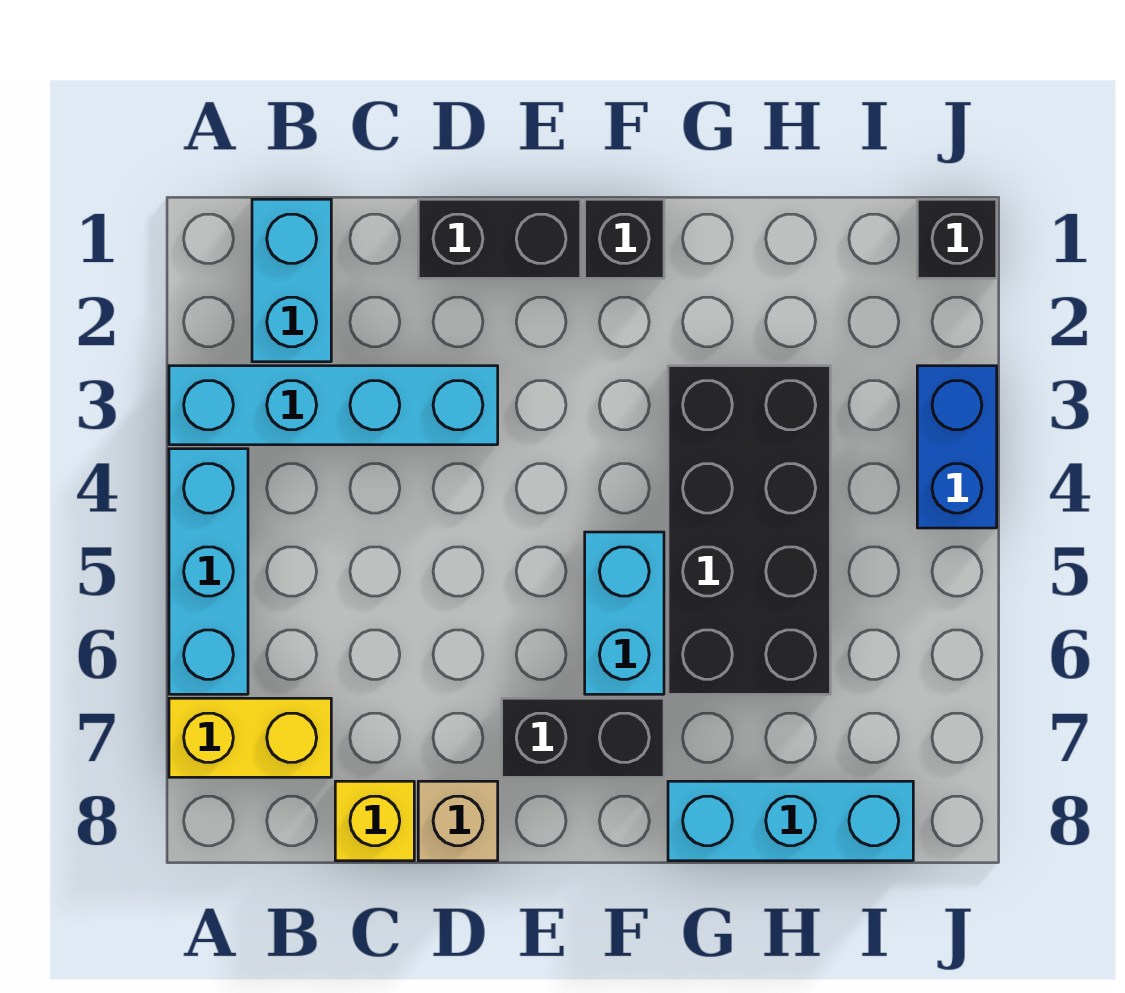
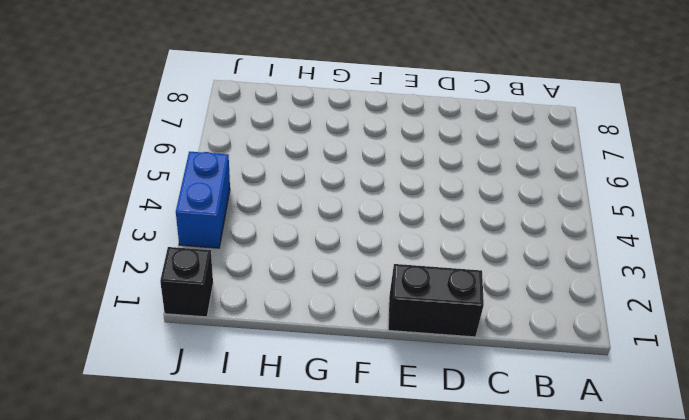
none -> cyan brick A3:D3 level 1
none -> cyan brick A4:A6 level 1
none -> yellow brick A7:B7 level 1

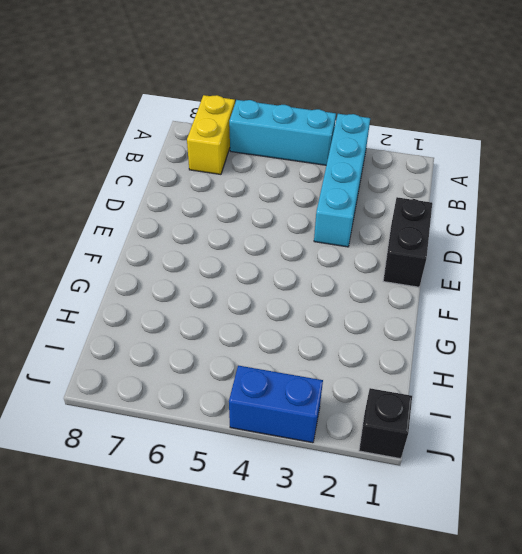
none -> cyan brick B1:B2 level 1
none -> yellow brick C8 level 1
none -> tan brick D8 level 1

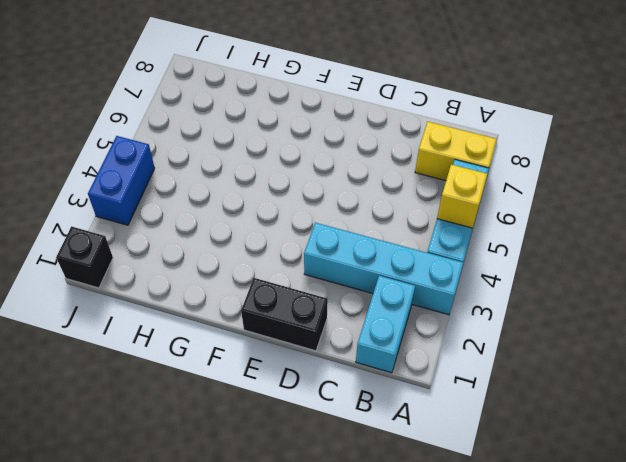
yellow brick A5 level 2 -> yellow brick C8 level 1
none -> tan brick D8 level 1
none -> black brick E7:F7 level 1
none -> black brick F1 level 1

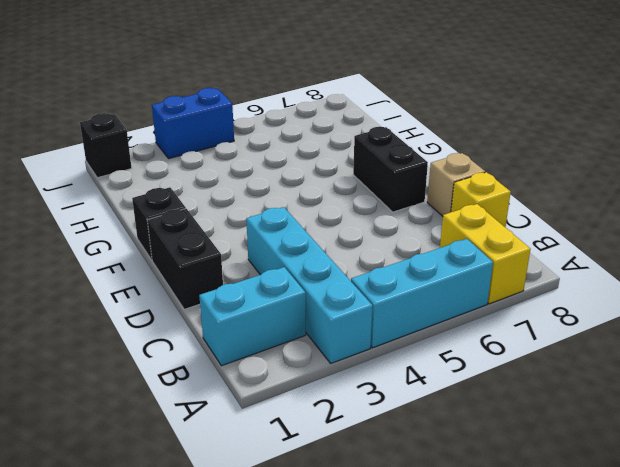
none -> cyan brick F5:F6 level 1
none -> black brick G3:H6 level 1
none -> cyan brick G8:I8 level 1

